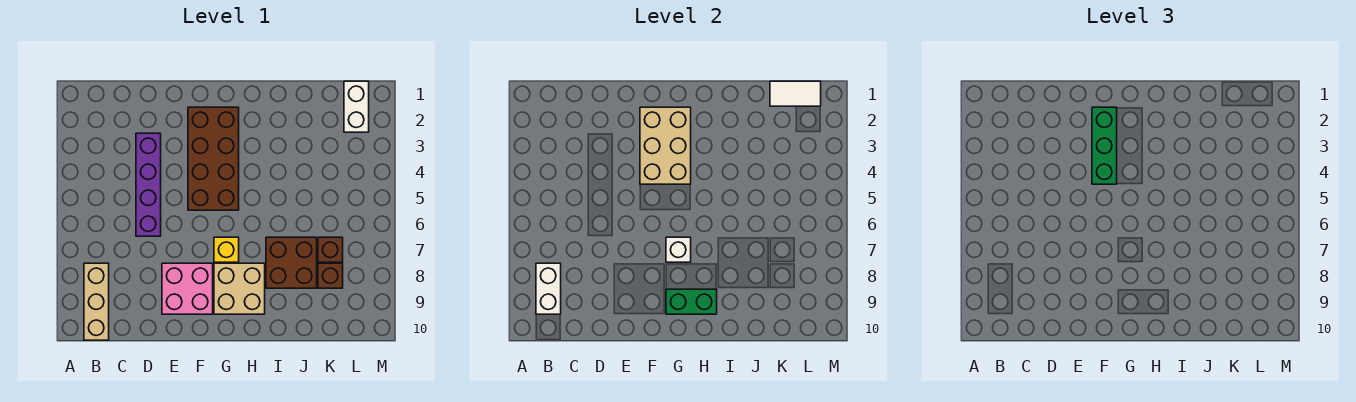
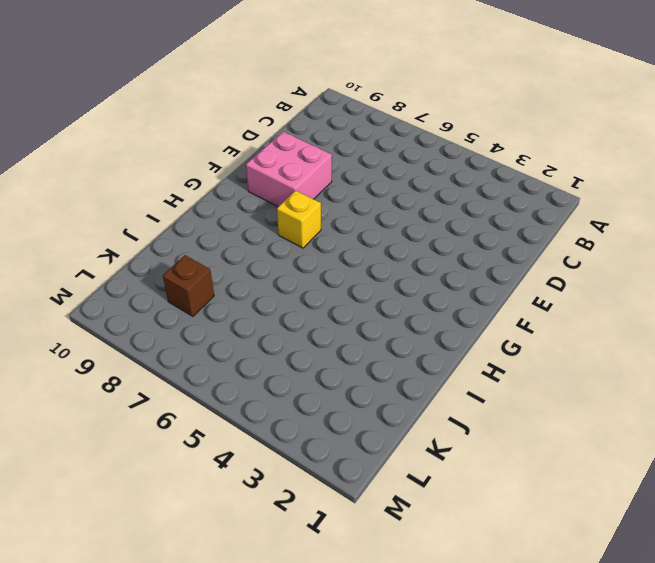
none -> tan brick B8:B10 level 1
none -> purple brick D3:D6 level 1
none -> brown brick F2:G5 level 1

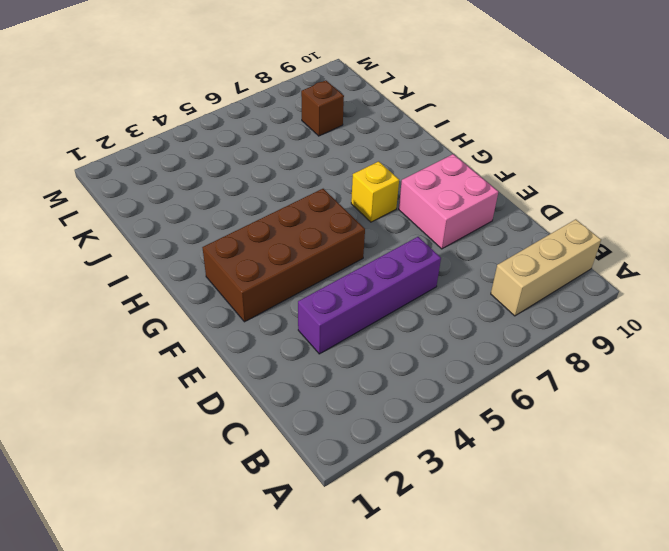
none -> tan brick G8:H9 level 1
none -> brown brick I7:J8 level 1
none -> brown brick K7 level 1

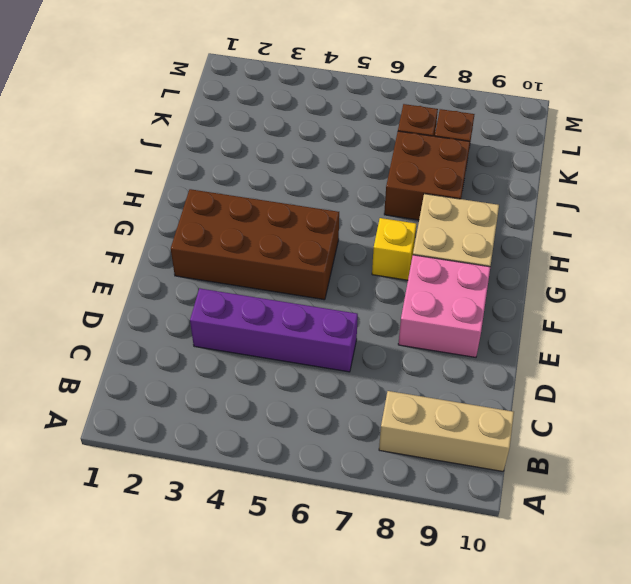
none -> white brick L1:L2 level 1
none -> white brick B8:B9 level 2
none -> tan brick F2:G4 level 2

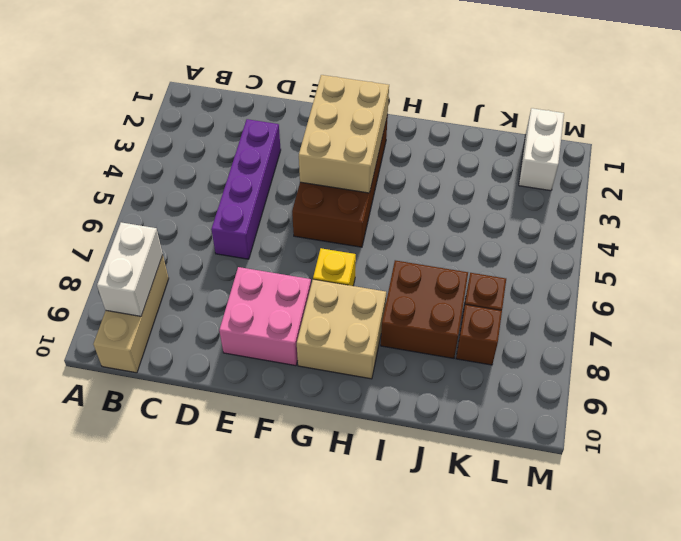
none -> white brick G7 level 2
none -> green brick G9:H9 level 2
none -> white tile K1:L1 level 2

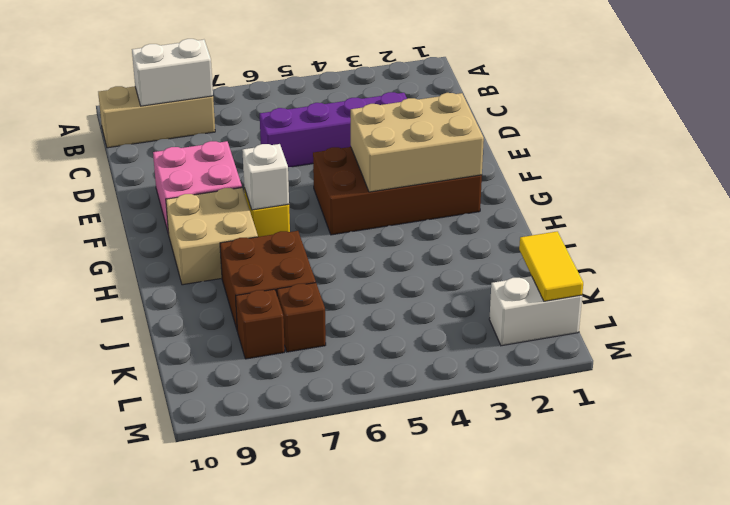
yellow tile K1:L1 level 2 -> white tile K1:L1 level 2
none -> green brick G9:H9 level 2
none -> green brick F2:F4 level 3

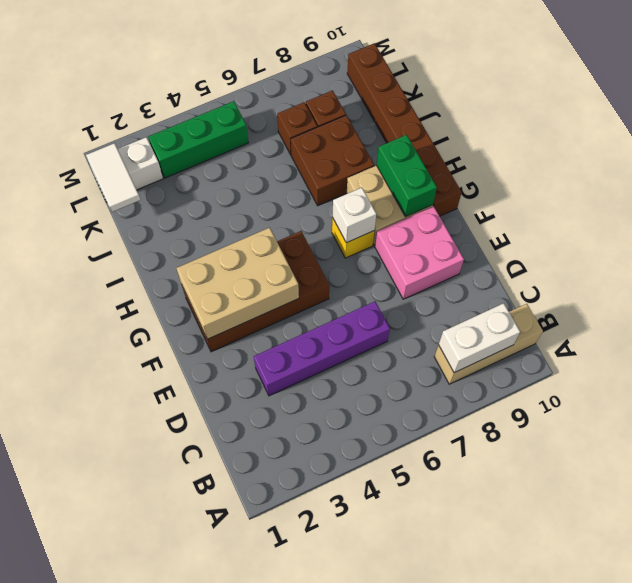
brown brick G10:L10 level 1 -> none
green brick L3:L5 level 1 -> green brick F2:F4 level 3

